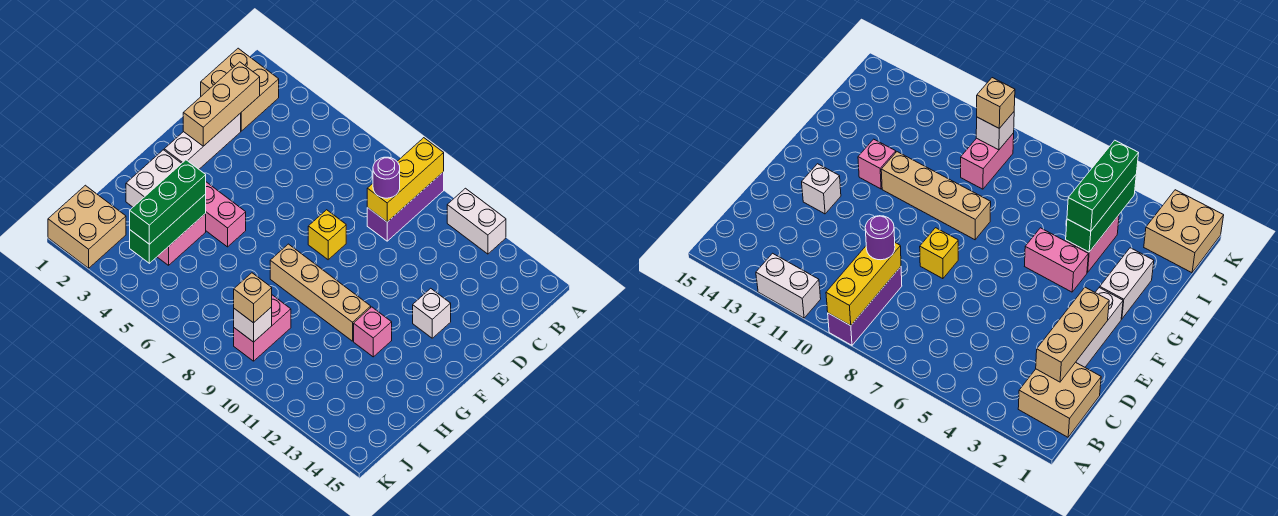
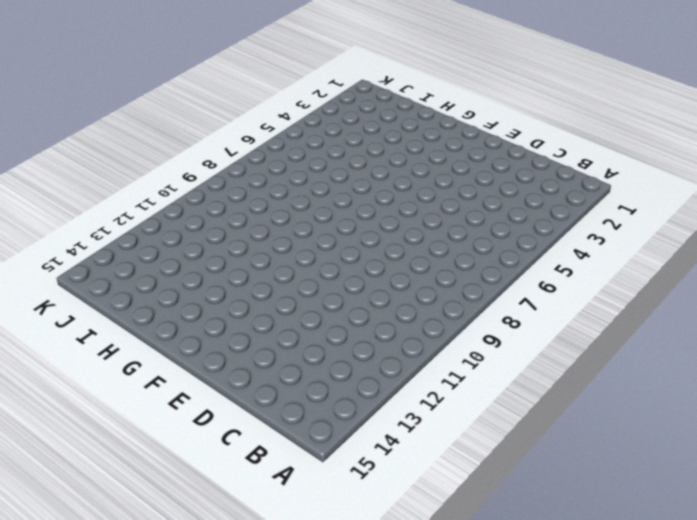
none -> purple brick A9:C9 level 1
none -> white brick A11:A12 level 1
none -> tan brick B1:C2 level 1

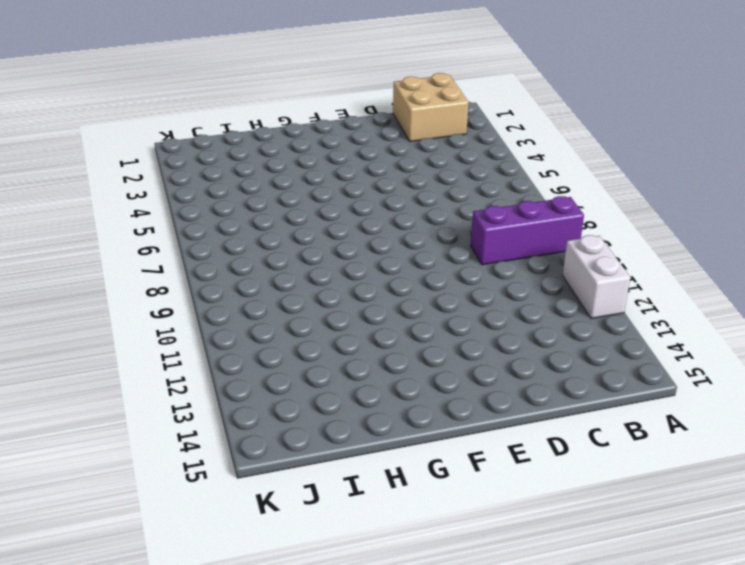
none -> white brick D2:F2 level 1
none -> yellow brick E8 level 1
none -> white brick E13 level 1

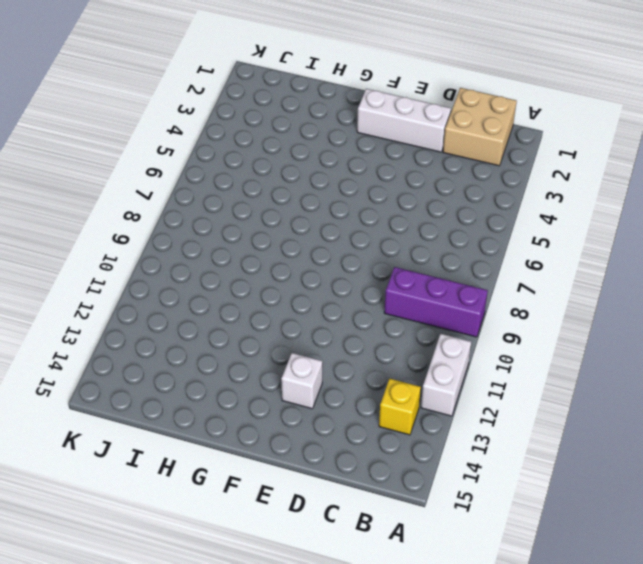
yellow brick B13 level 1 -> yellow brick E8 level 1
none -> white brick G2:H2 level 1
none -> pink brick G4:G5 level 1
none -> tan brick G8:G11 level 1

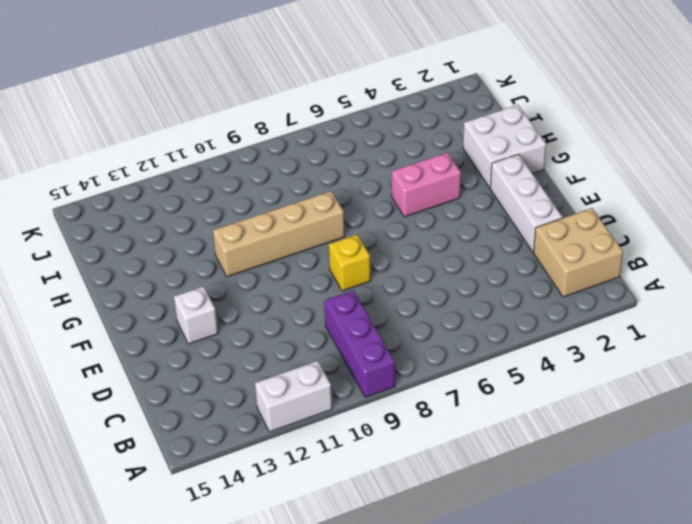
white brick G1:H2 level 1 -> white brick G2:H2 level 1
none -> pink brick G12 level 1
none -> pink brick H4:I4 level 1
none -> pink brick I9:J9 level 1

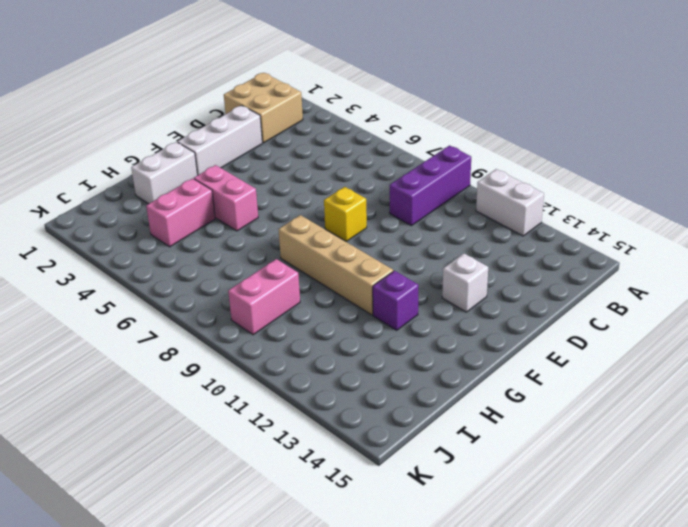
purple brick G12 level 1 -> pink brick G12 level 1
none -> tan brick J1:K2 level 1
none -> yellow brick A9:C9 level 2
none -> tan brick C2:E2 level 2

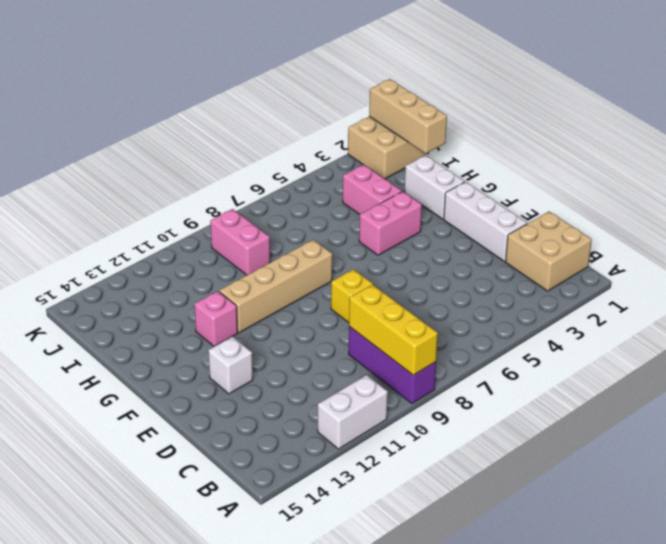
tan brick I1:K1 level 2 -> tan brick C2:E2 level 2
none -> green brick H4:J4 level 2
none -> white brick J9 level 2
none -> purple round brick C9 level 3

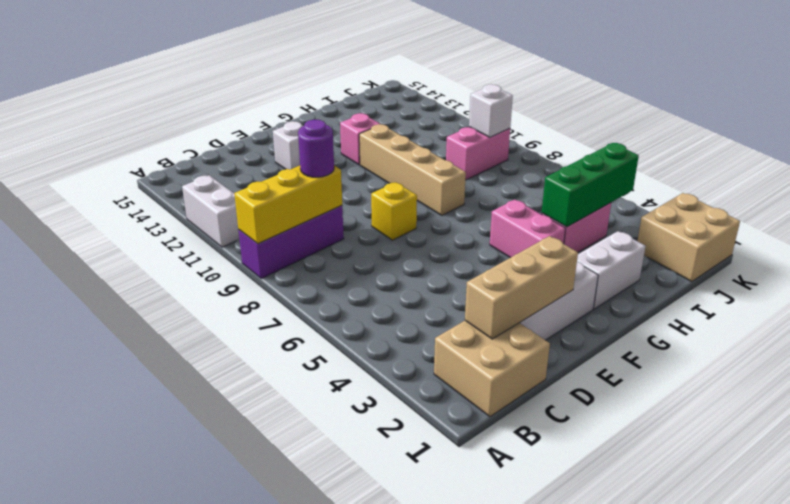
none -> green brick H4:J4 level 3
none -> tan brick J9 level 3

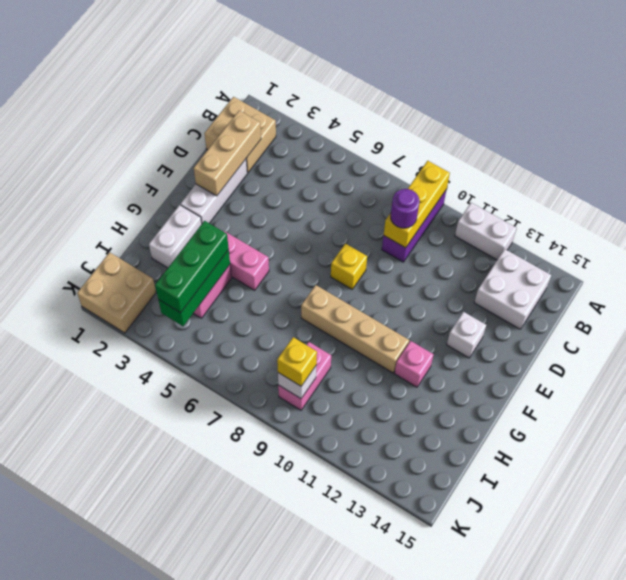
white brick B13:C14 level 1 -> none
yellow brick J9 level 3 -> tan brick J9 level 3

